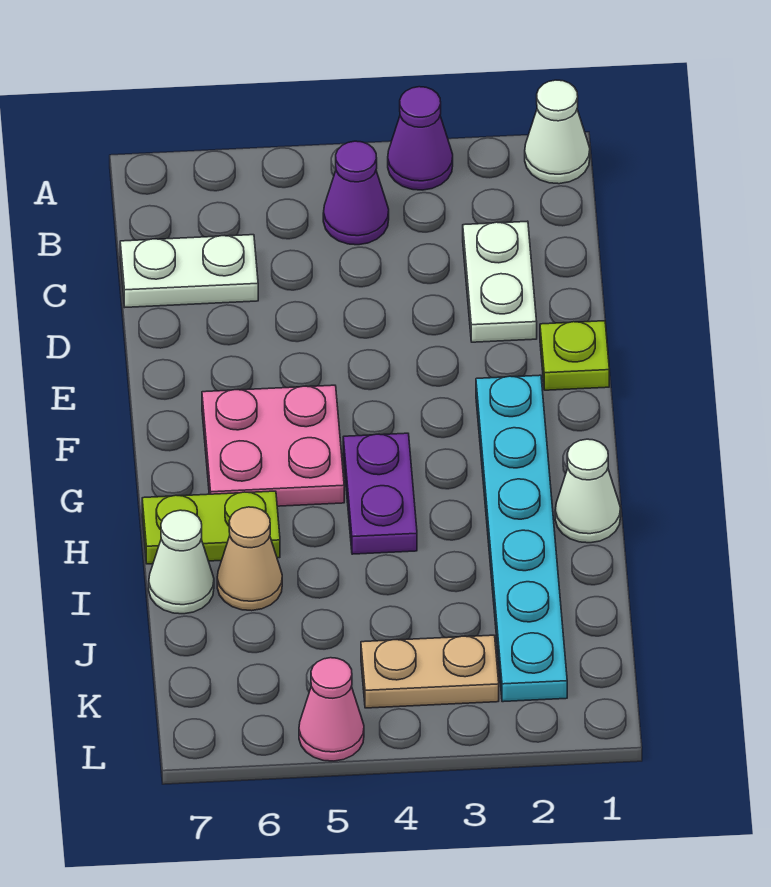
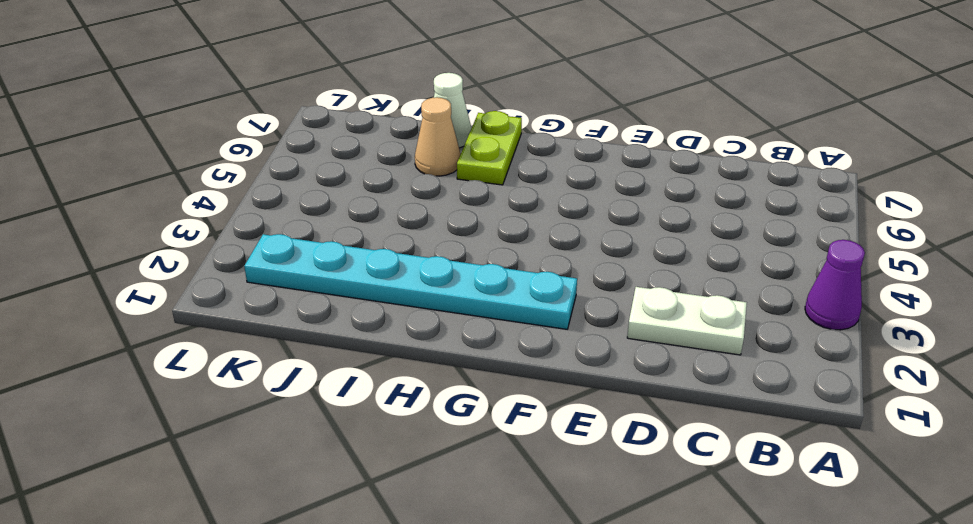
none -> white cone A1 level 1
none -> purple cone B4 level 1
none -> white plate C6:C7 level 1

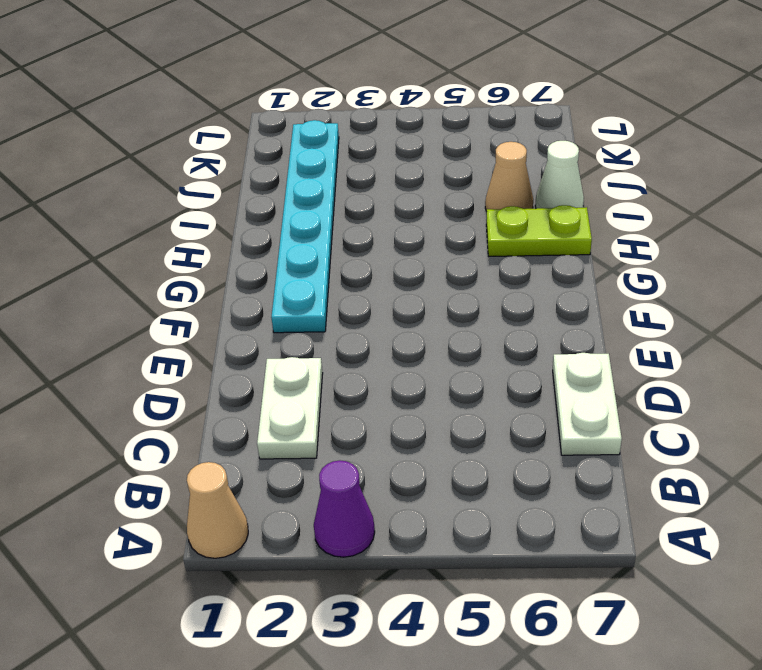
tan cone A1 level 1 -> white cone A1 level 1
white plate C7:D7 level 1 -> white plate C6:C7 level 1
none -> purple cone B4 level 1
none -> lime plate E1 level 1
none -> pink plate F5:G6 level 1

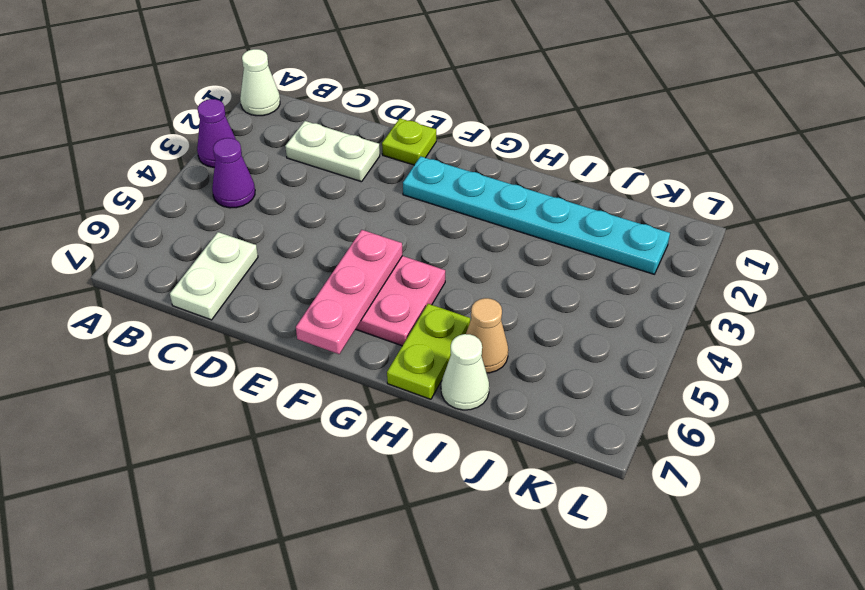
pink plate F5:F7 level 2 -> none
none -> purple plate G4:H4 level 1
none -> white cone H1 level 1
none -> tan plate K3:K4 level 1

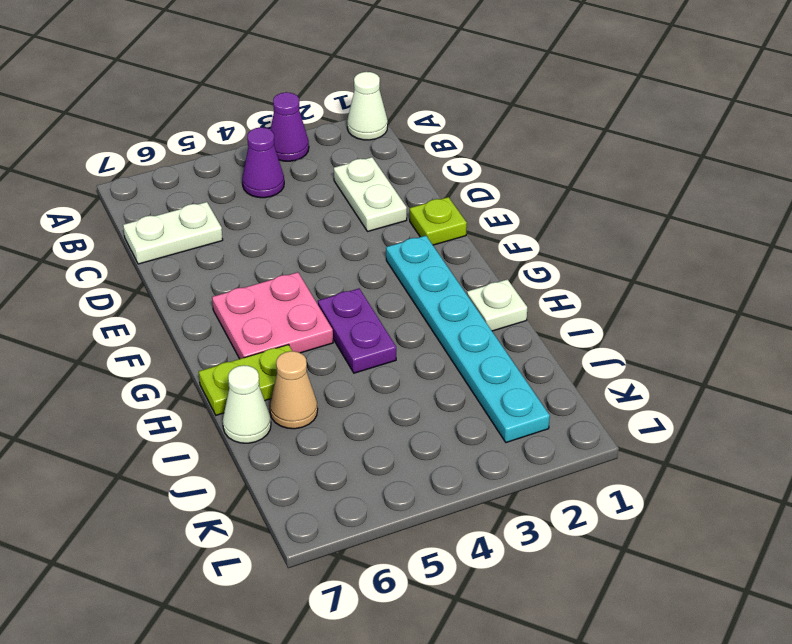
white plate H1 level 1 -> white cone H1 level 1
none -> tan plate K3:K4 level 1
none -> pink cone L5 level 1

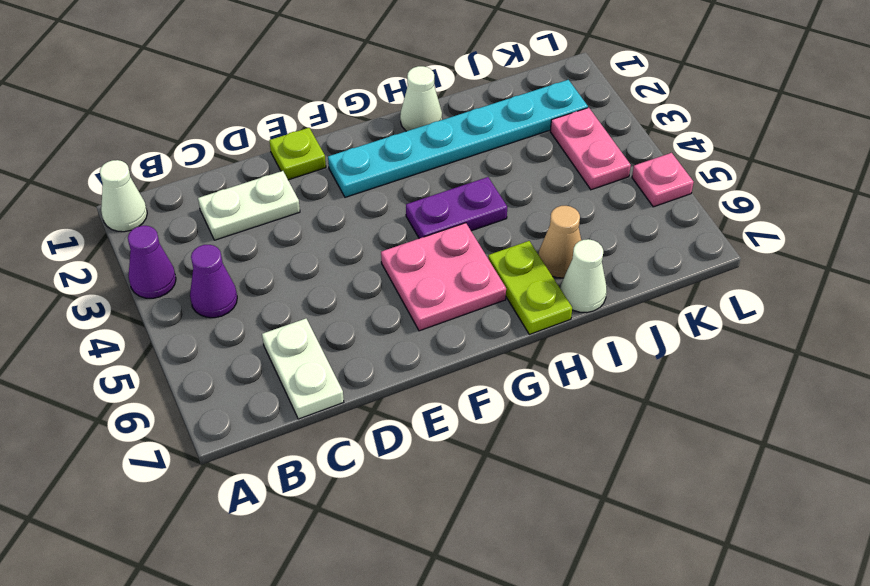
pink plate K3:K4 level 1 -> tan plate K3:K4 level 1
pink plate L5 level 1 -> pink cone L5 level 1

